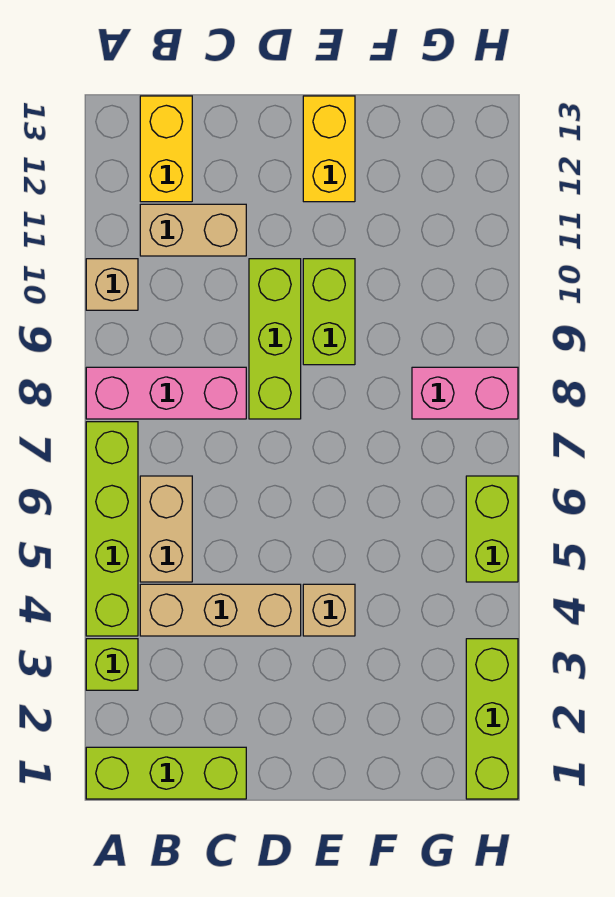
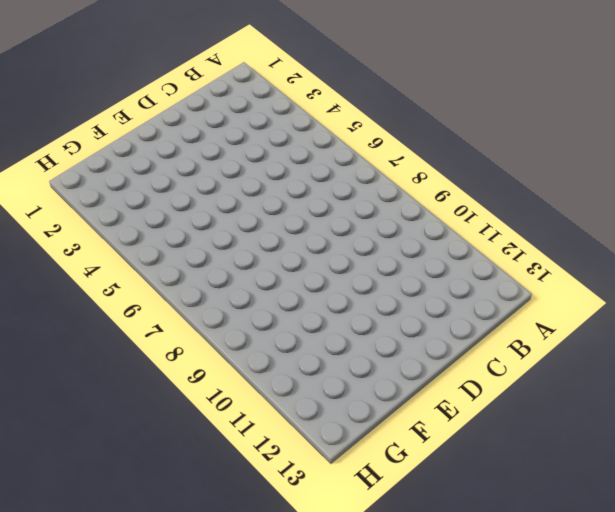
none -> lime brick A1:C1 level 1
none -> lime brick A3 level 1
none -> lime brick A4:A7 level 1

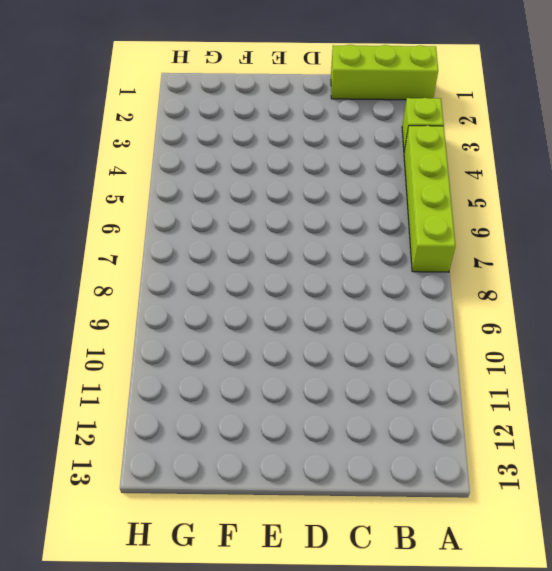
none -> pink brick A8:C8 level 1
none -> tan brick A10 level 1
none -> tan brick B4:D4 level 1

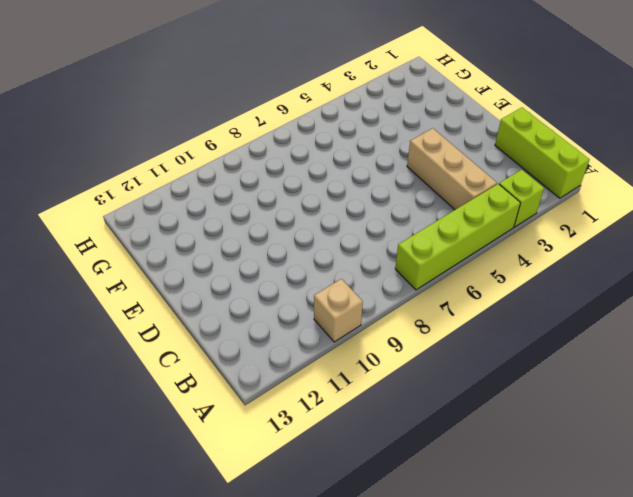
none -> pink brick A8:C8 level 1
none -> tan brick B5:B6 level 1
none -> tan brick B11:C11 level 1

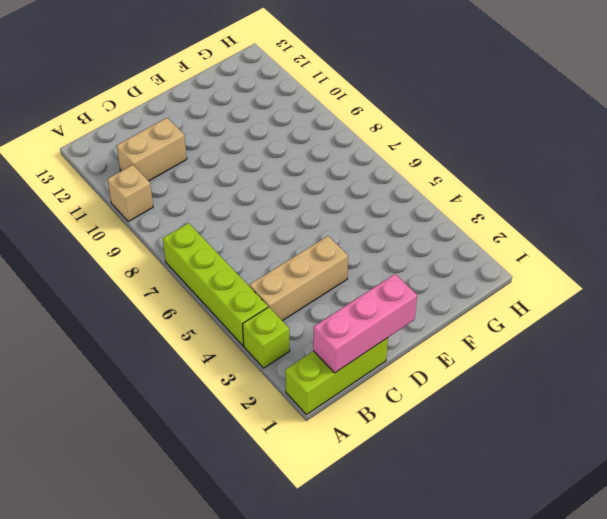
pink brick B1:D1 level 2 -> pink brick A8:C8 level 1
none -> tan brick B5:B6 level 1
none -> yellow brick B12:B13 level 1
none -> lime brick D8:D10 level 1

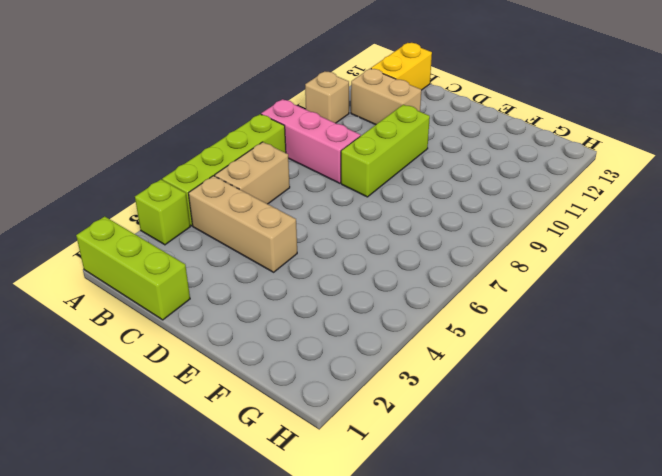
none -> tan brick E4 level 1
none -> lime brick E9:E10 level 1
none -> yellow brick E12:E13 level 1

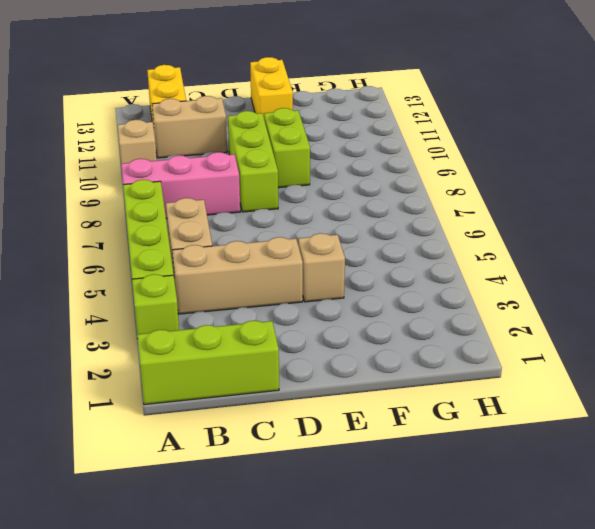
none -> pink brick G8:H8 level 1
none -> lime brick H1:H3 level 1
none -> lime brick H5:H6 level 1

